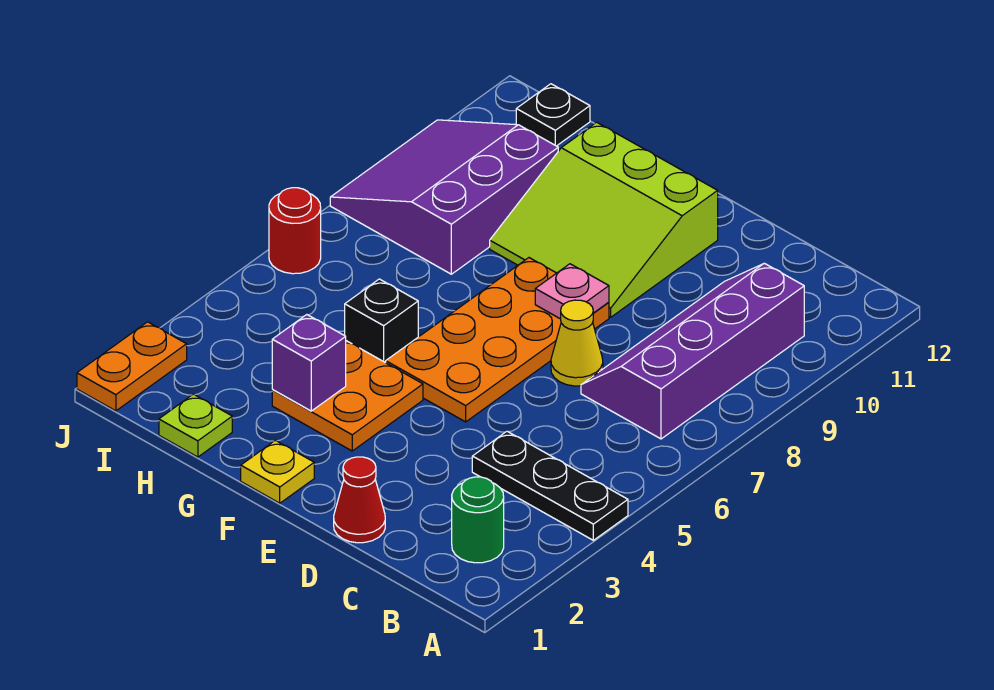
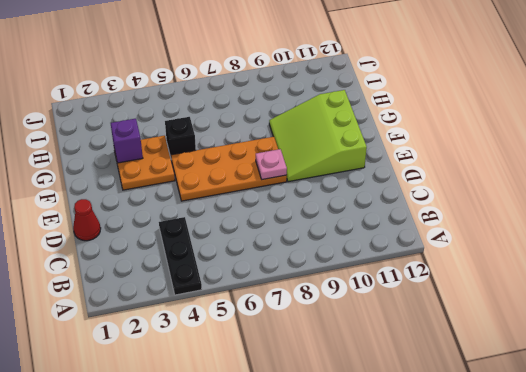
none -> green round brick B2 level 1
none -> purple slope B7:C10 level 1 top B
none -> yellow cone D7 level 1

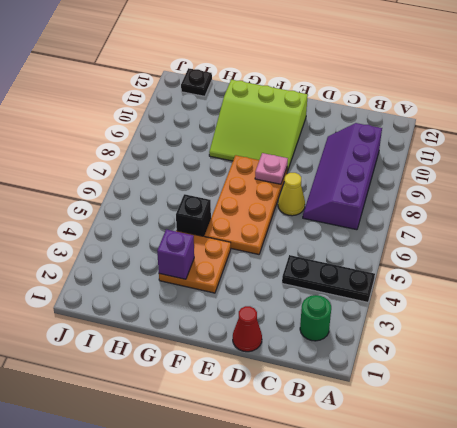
none -> yellow plate F1 level 1
none -> lime plate H1 level 1
none -> purple slope H8:J10 level 1 top H

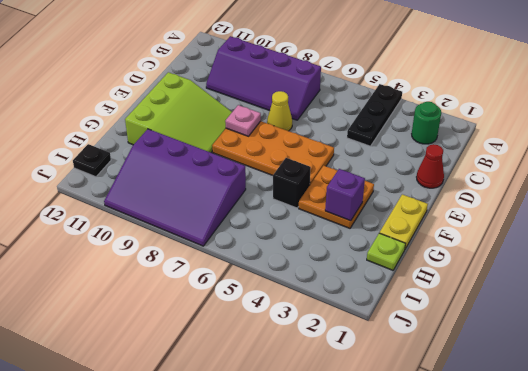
yellow plate F1:G1 level 1 -> yellow plate F1 level 1
purple slope H7:J10 level 1 top H -> purple slope H8:J10 level 1 top H
none -> orange plate J1:J2 level 1
none -> red round brick J6 level 1

